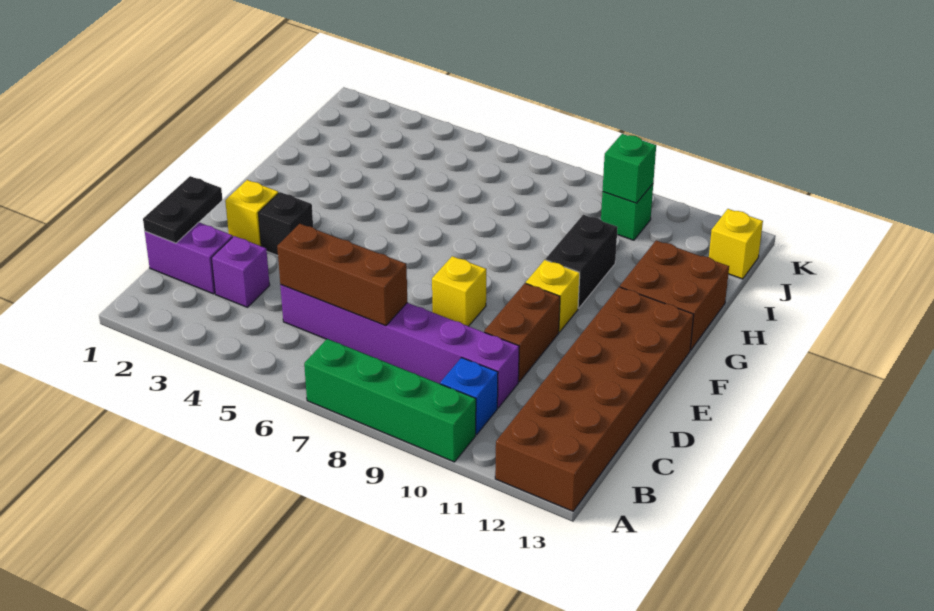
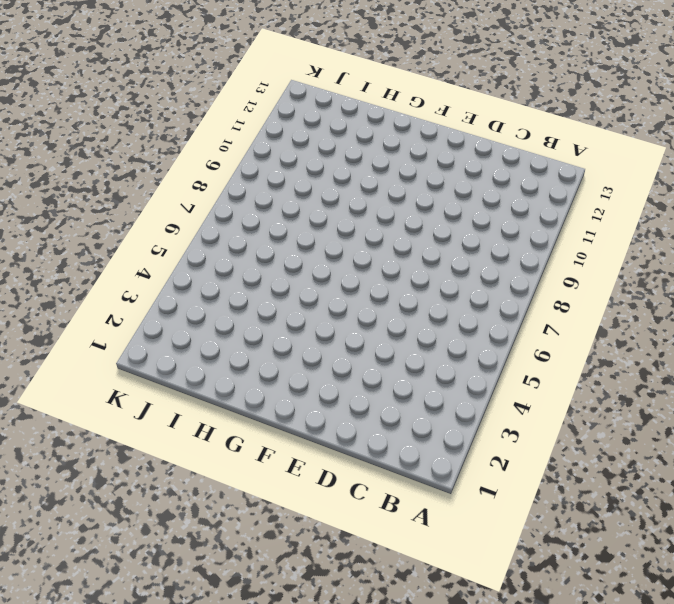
none -> green brick A7:A10 level 1
none -> brown brick A12:F13 level 1
none -> blue brick B10 level 1

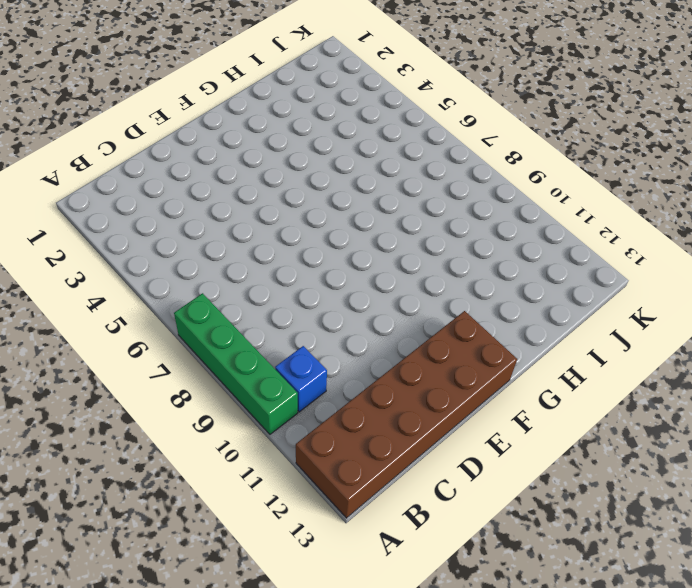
none -> purple brick C1:C2 level 1
none -> purple brick C3 level 1
none -> purple brick C5:C10 level 1

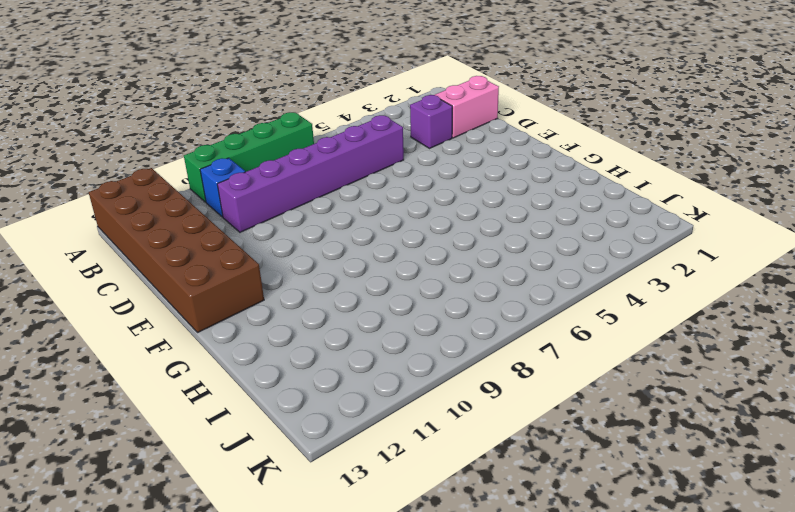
pink brick C1:C2 level 1 -> purple brick C1:C2 level 1
none -> brown brick D10:E10 level 1
none -> yellow brick E2 level 1
none -> black brick E3 level 1

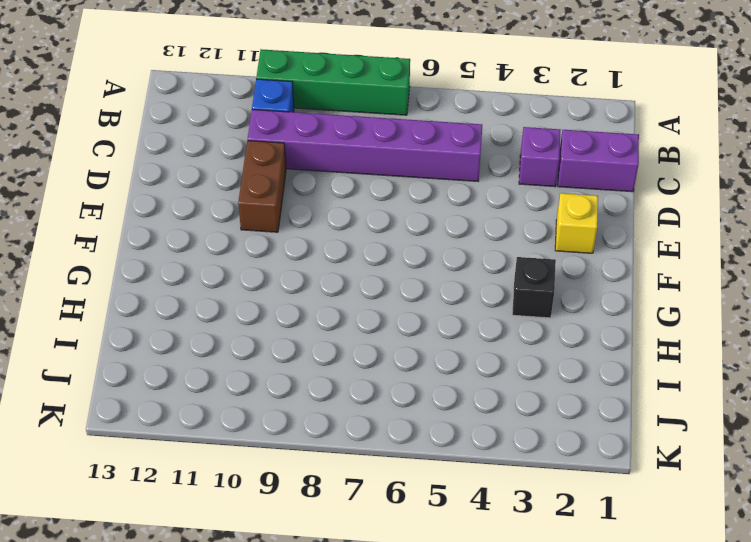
black brick G3 level 1 -> black brick E3 level 1
none -> brown brick A12:F13 level 1
none -> yellow brick E8 level 1
none -> yellow brick F10 level 1

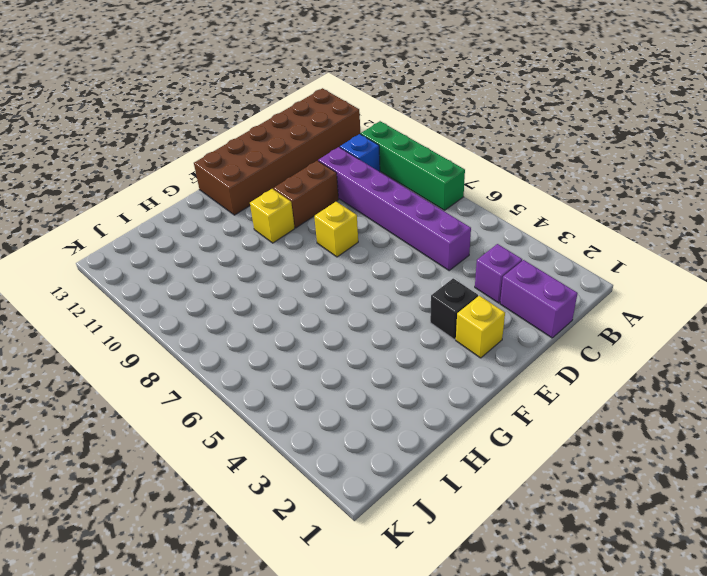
none -> black brick G10:H10 level 1
none -> brown brick G12:H13 level 1
none -> green brick J10 level 1

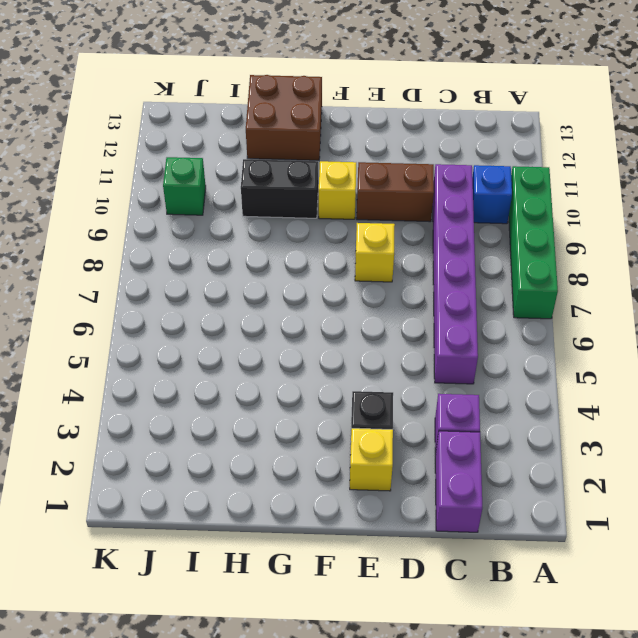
none -> brown brick A12:F13 level 1
none -> yellow brick J13 level 1
none -> black plate C1:D1 level 2

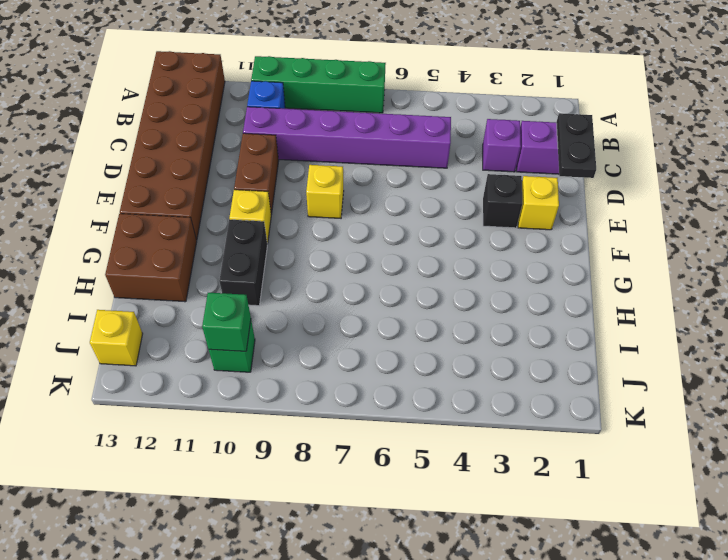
none -> brown brick C5:C7 level 2

